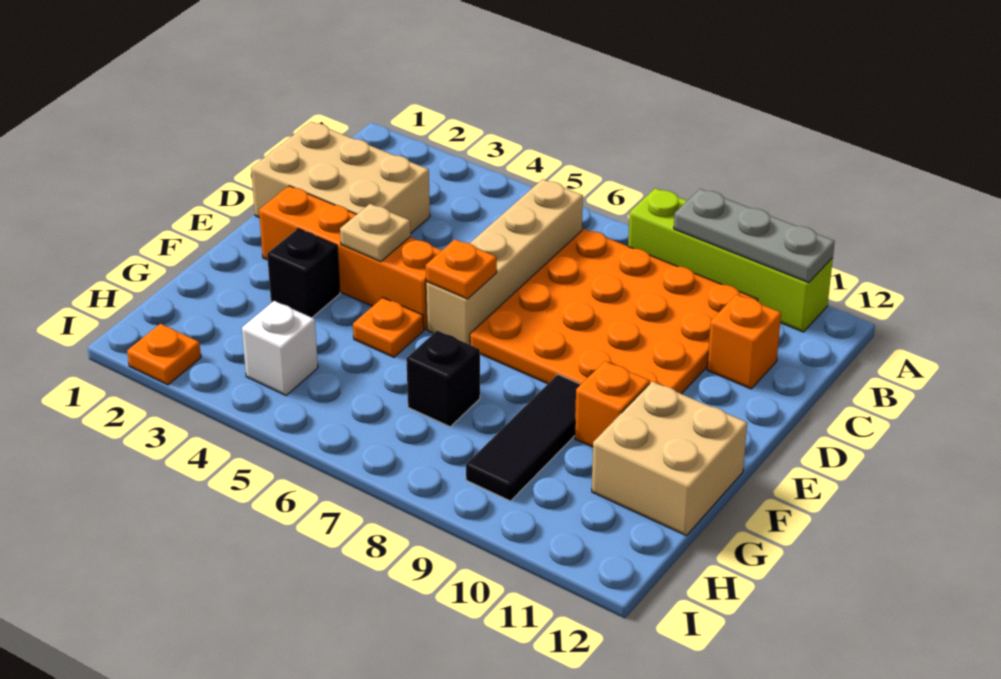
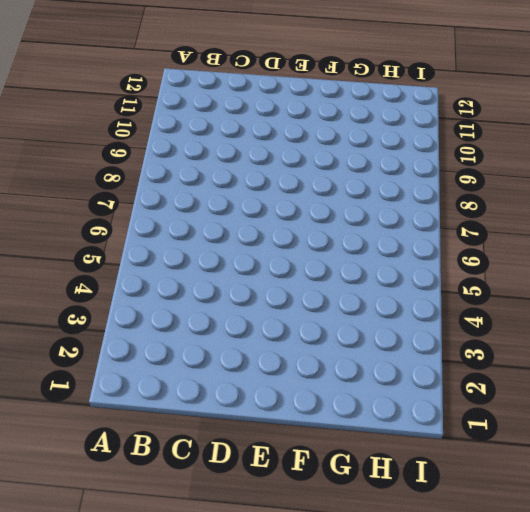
none -> lime brick A8:A11 level 1
none -> tan brick B6:E6 level 1
none -> orange plate B7:E10 level 1

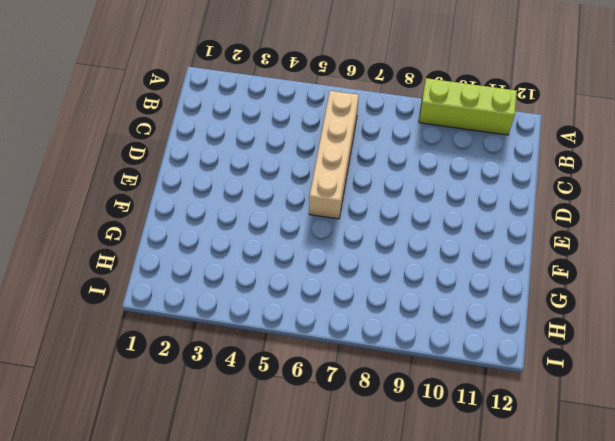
lime brick A9:A11 level 1 -> lime brick A8:A11 level 1
none -> orange plate B7:E10 level 1
none -> tan brick C1:D3 level 1
none -> orange brick C11 level 1

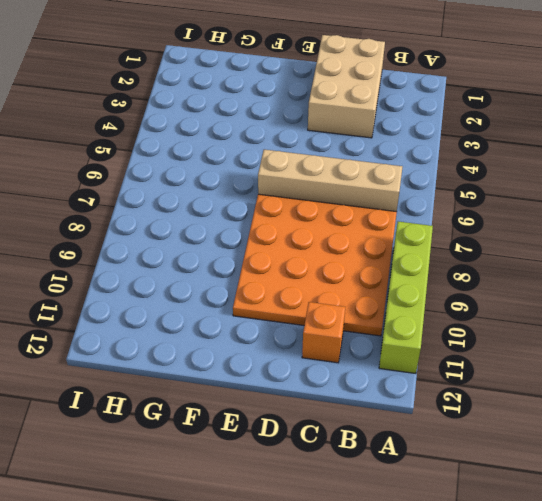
none -> orange brick E2:E5 level 1
none -> black brick F3 level 1
none -> orange plate F5 level 1

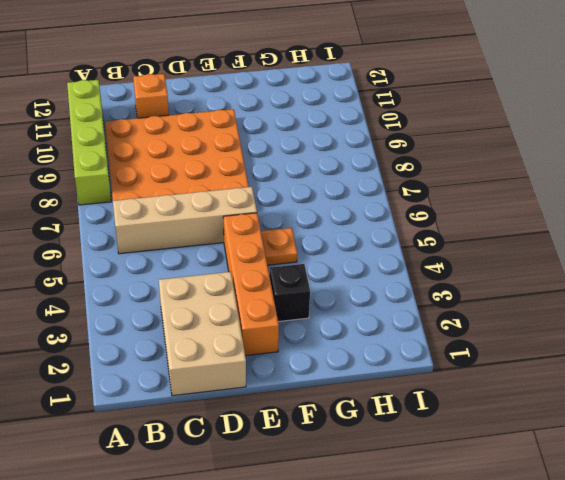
none -> black tile F9:H9 level 1
none -> orange brick F10 level 1
none -> tan brick F11:G12 level 1

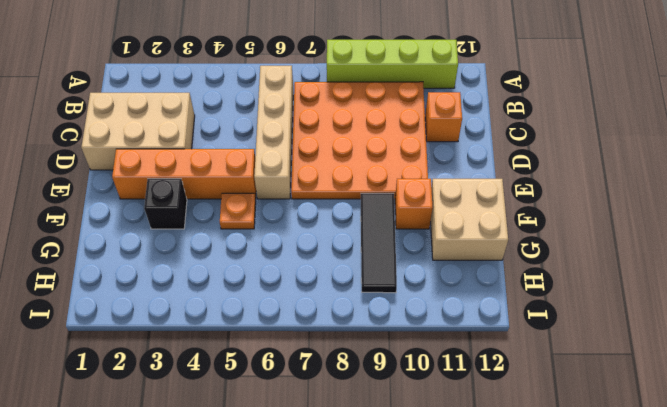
none -> black brick G7 level 1
none -> white brick H4 level 1
none -> orange plate I2 level 1

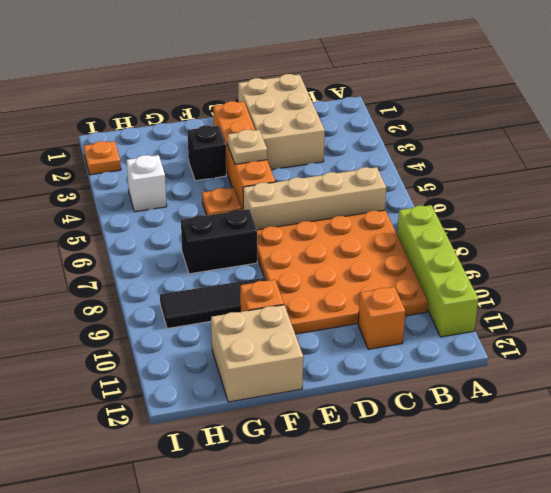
black brick F7:G7 level 1 -> black brick G7 level 1
none -> grey plate A9:A11 level 2
none -> orange plate E6 level 2

